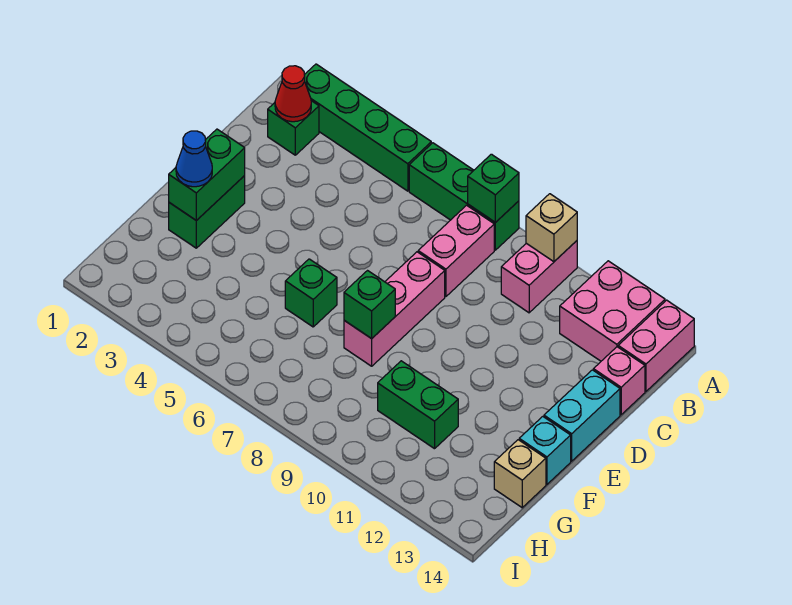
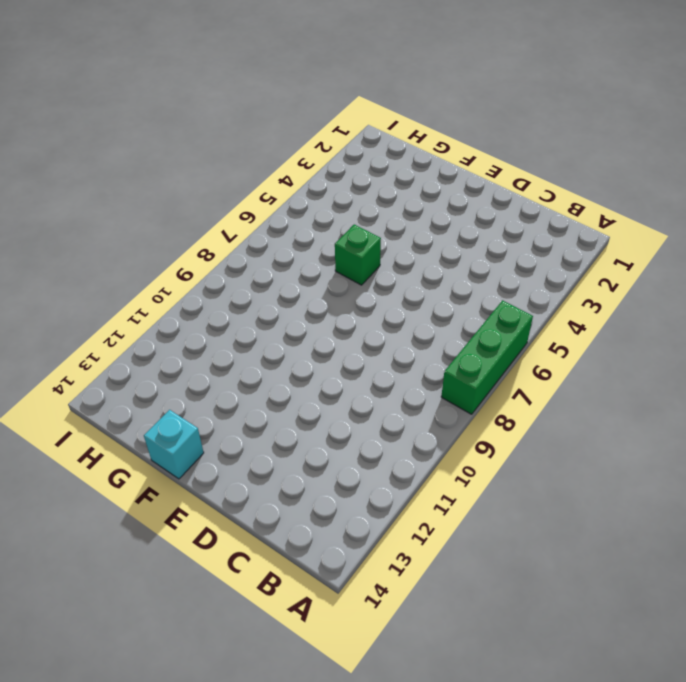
none -> green brick A2:A5 level 1
none -> pink brick A10:B10 level 1
none -> pink brick A12:B13 level 1

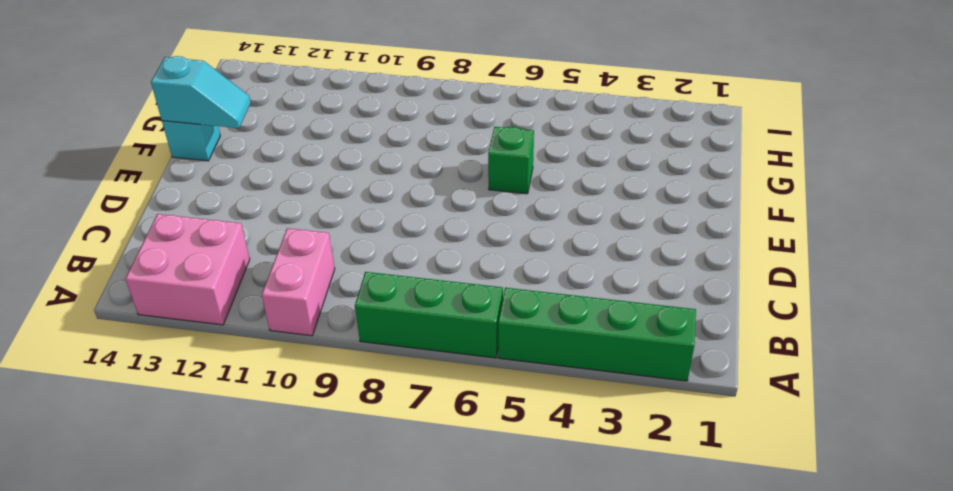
cyan slope F13:F14 level 2 top 14 -> none
none -> pink brick A14:B14 level 1
none -> green brick B2 level 1
none -> pink brick B8:C8 level 1

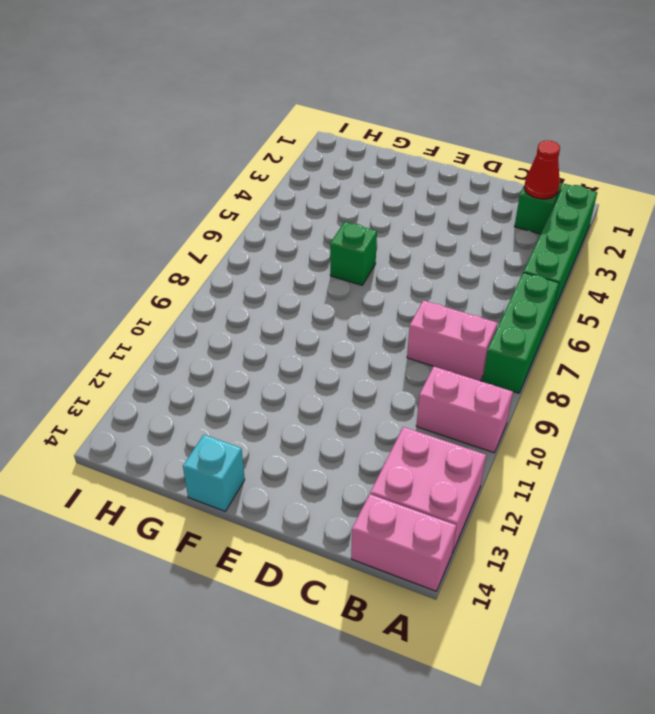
none -> pink brick C14 level 1
none -> pink brick D8:F8 level 1
none -> cyan brick D14:E14 level 1

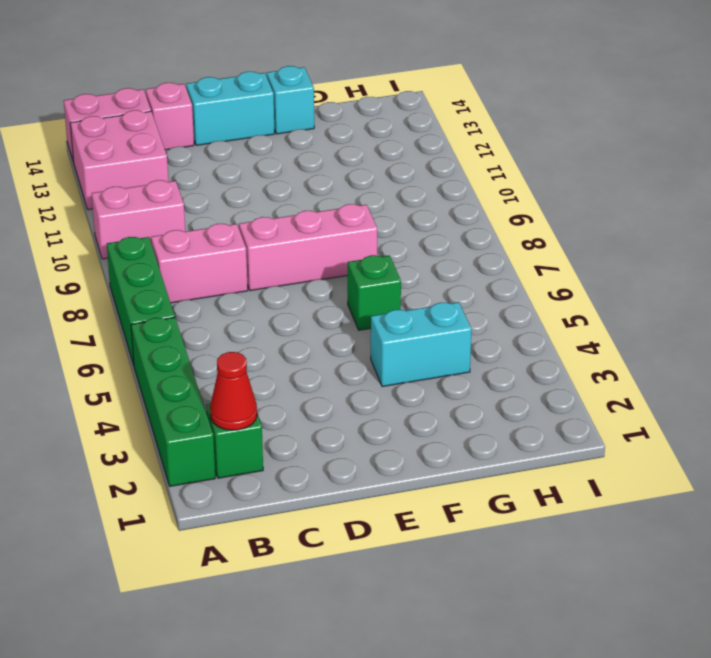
cyan brick F4:G4 level 1 -> none
none -> green brick E2:F2 level 1
none -> green brick G10:G11 level 1
none -> tan brick G14 level 1

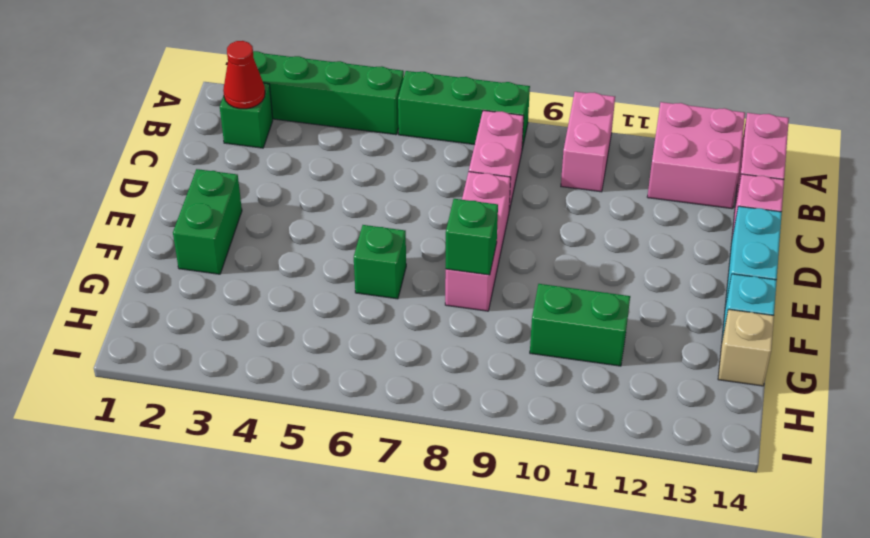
none -> green brick A8 level 2
none -> tan brick A10 level 2
none -> green brick E2:F2 level 2

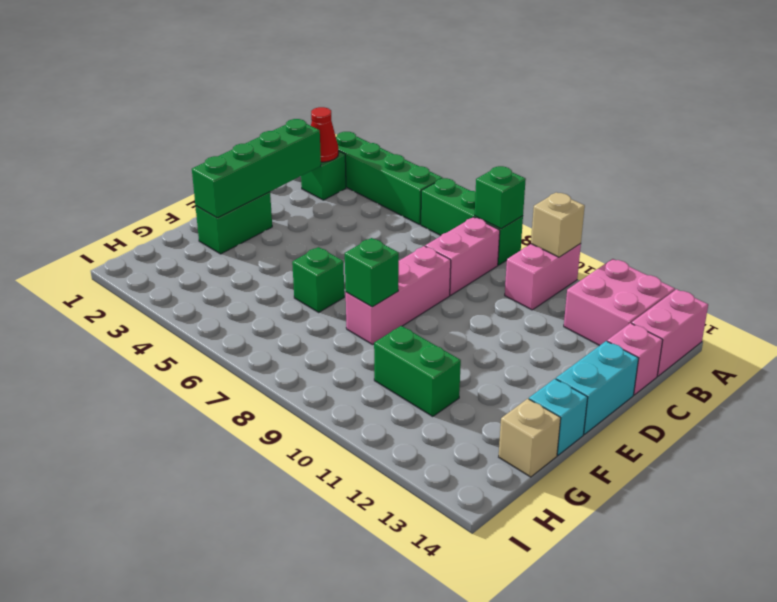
green brick C2:F2 level 2 -> green brick E2:F2 level 2
none -> blue cone F2 level 3

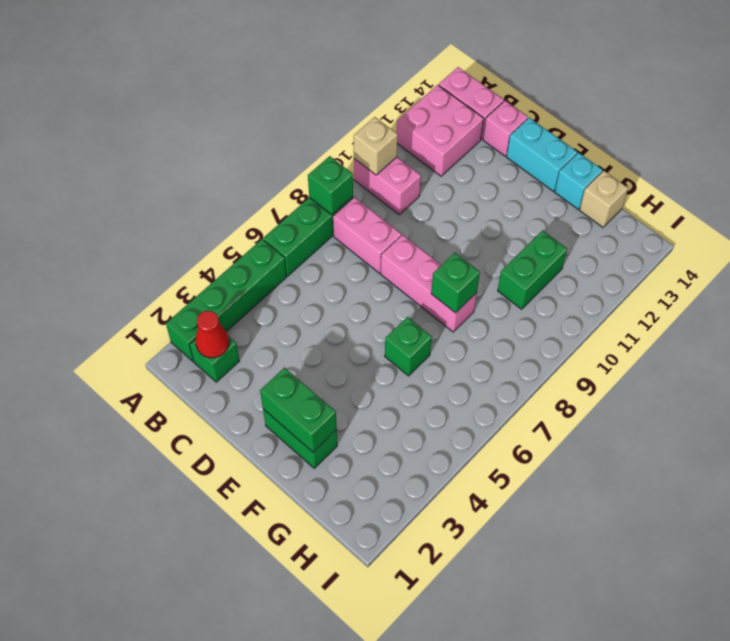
none -> blue cone F2 level 3

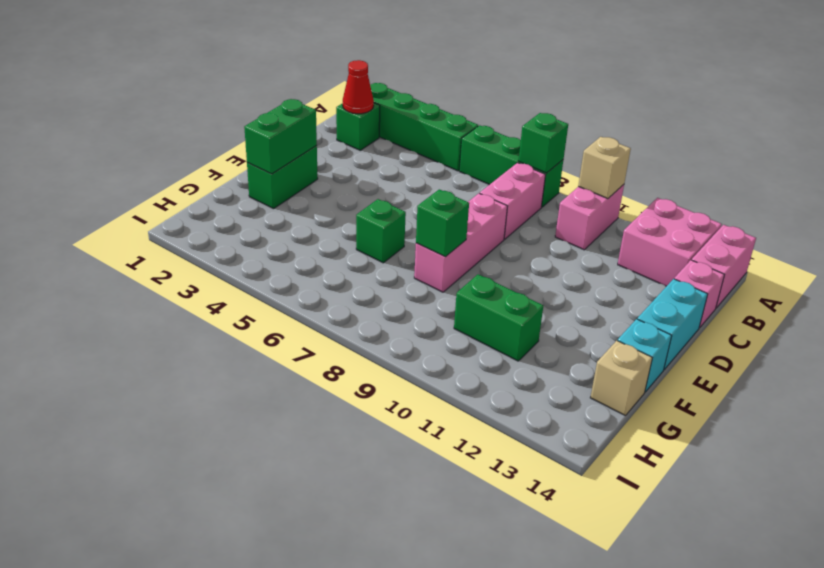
none -> blue cone F2 level 3

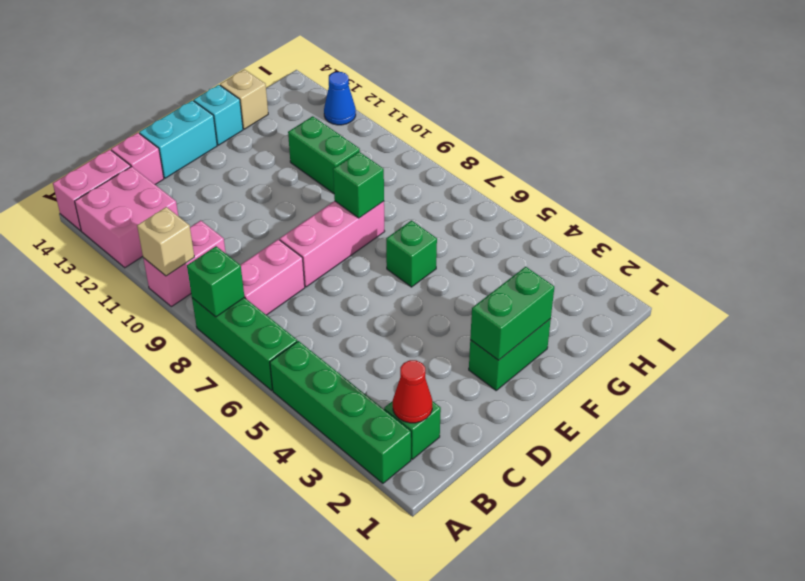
blue cone I12 level 1 -> blue cone F2 level 3

